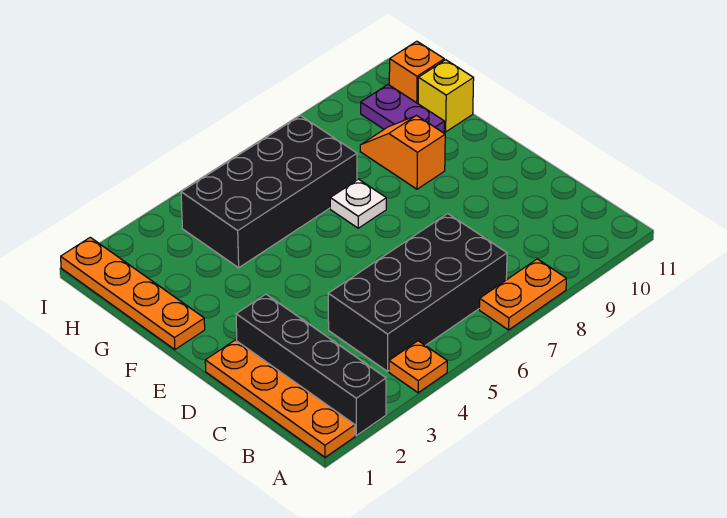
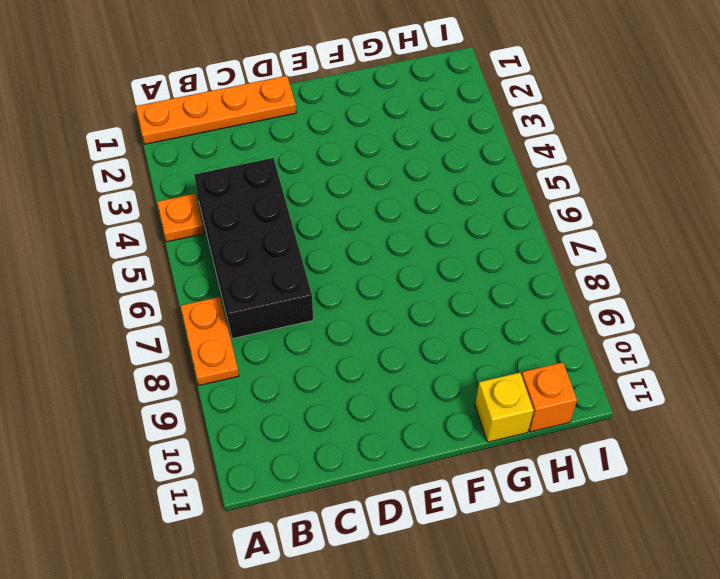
none -> black brick A2:D2 level 1
none -> orange plate F1:I1 level 1
none -> white plate F7 level 1

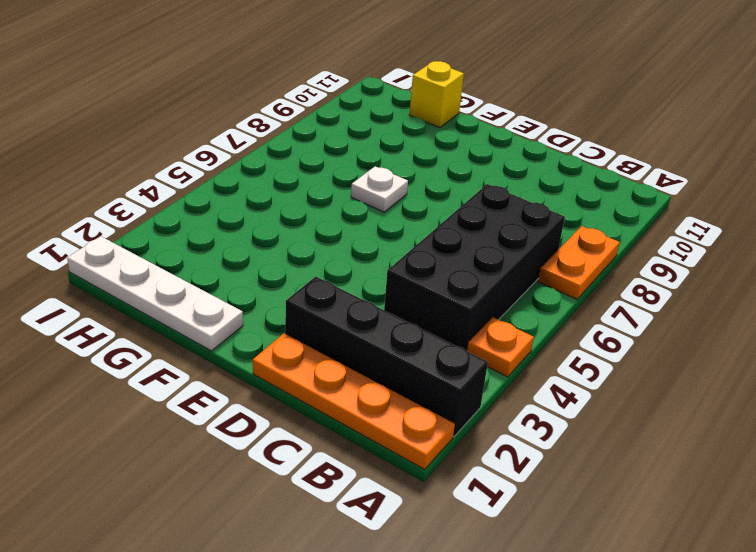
white plate F1:I1 level 1 -> orange plate F1:I1 level 1
none -> orange slope F9:G9 level 1 top F
none -> black brick G4:H7 level 1
none -> purple plate G10:H10 level 1

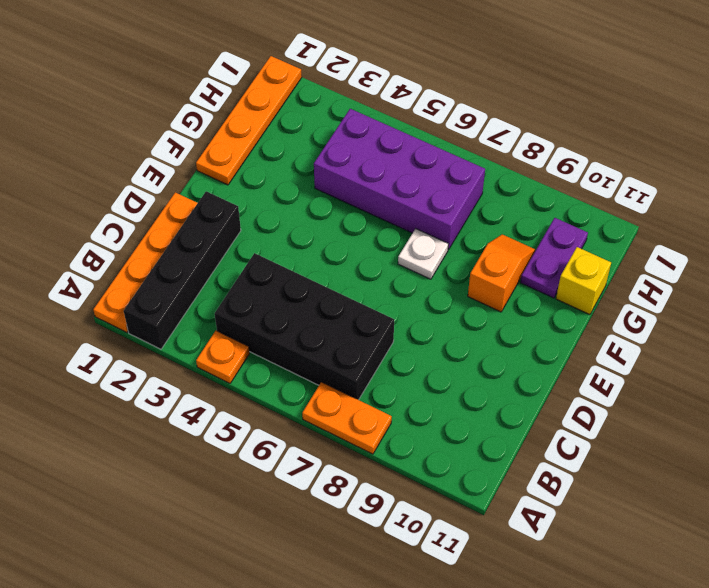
purple brick G4:H7 level 1 -> black brick G4:H7 level 1
none -> orange brick H11 level 1

